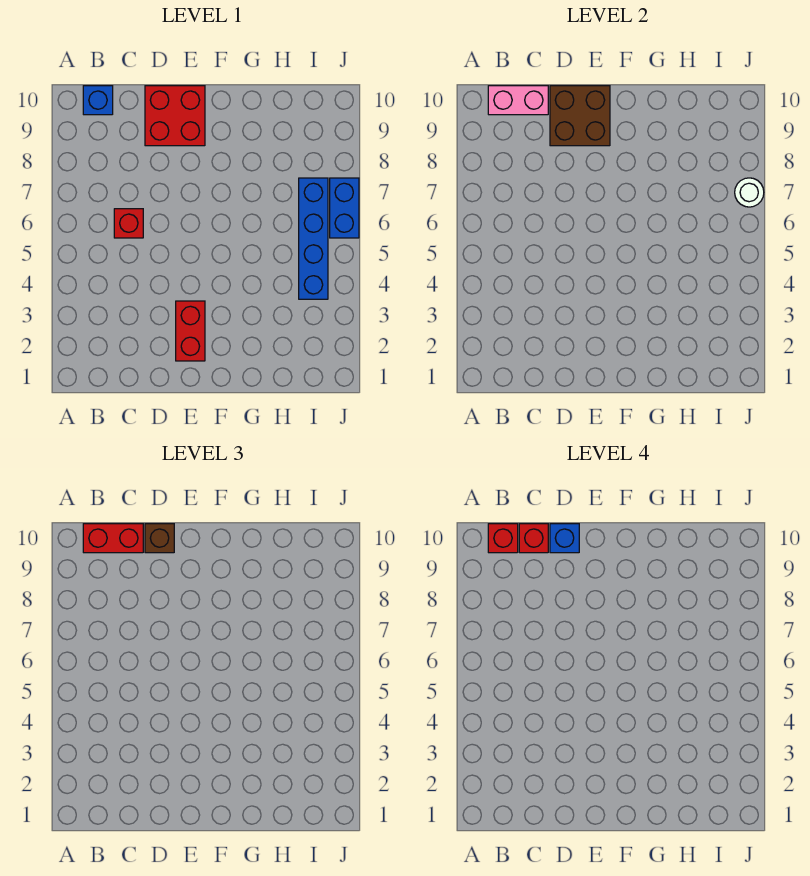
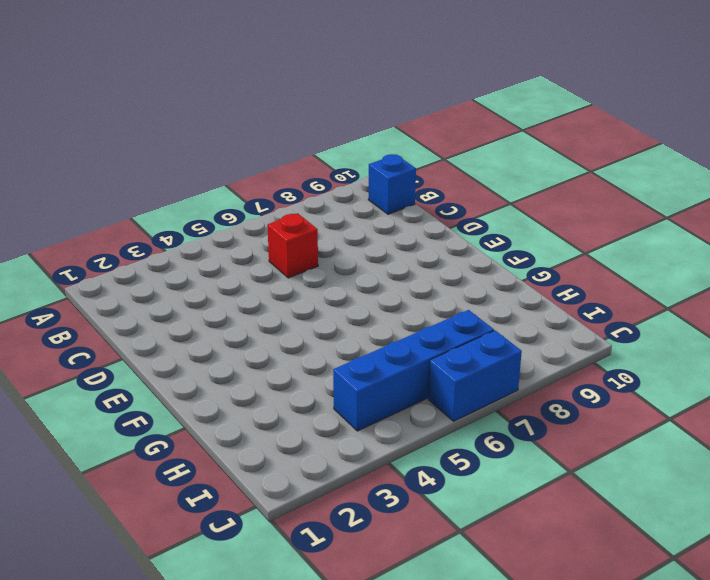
none -> red brick D9:E10 level 1
none -> red brick E2:E3 level 1
none -> pink brick B10:C10 level 2

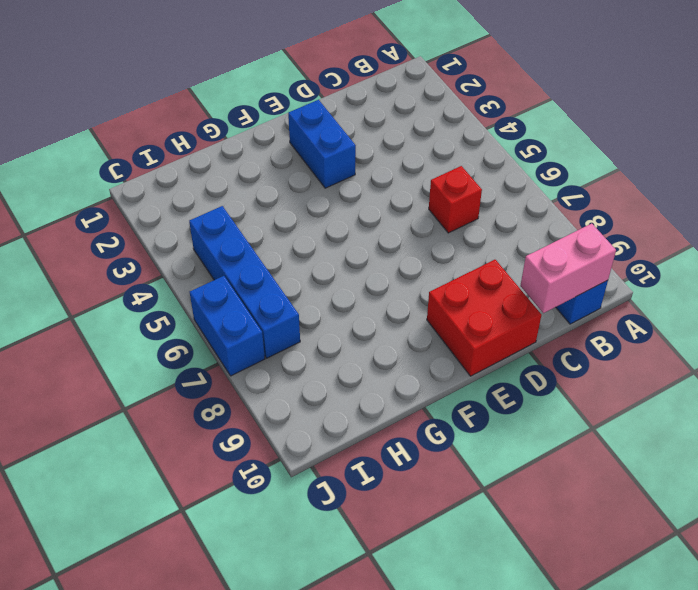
blue brick E2:E3 level 1 -> red brick E2:E3 level 1
none -> brown brick D9:E10 level 2
none -> white round brick J7 level 2
none -> red brick B10:C10 level 3

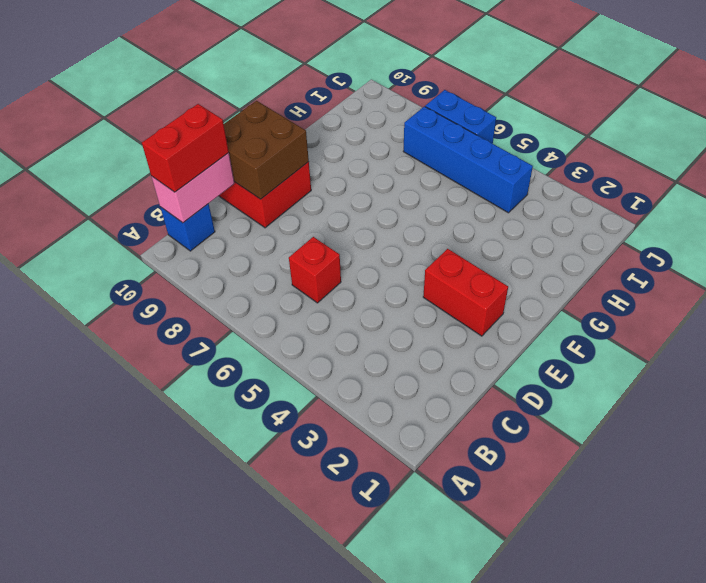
none -> white round brick J7 level 2
none -> brown brick D10 level 3
none -> red brick B10 level 4

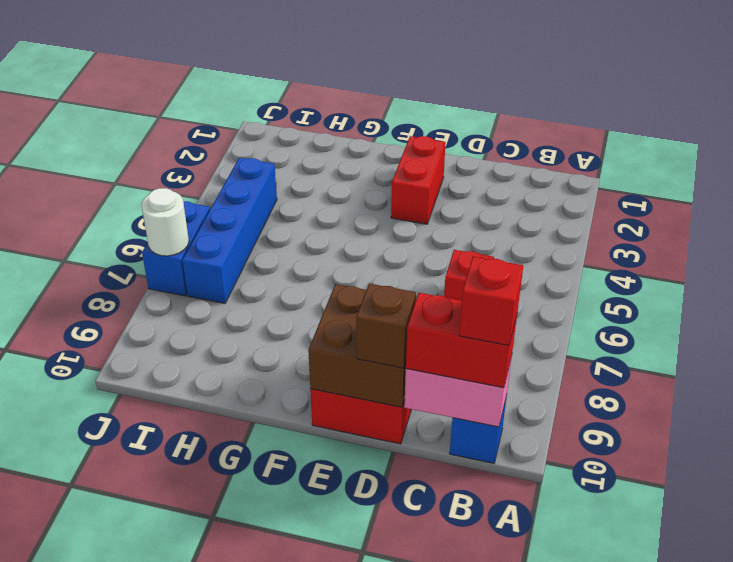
none -> red brick C10 level 4
none -> blue brick D10 level 4

